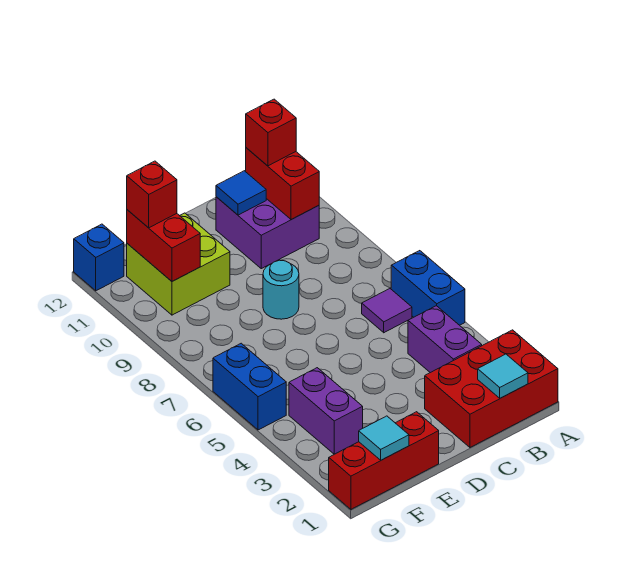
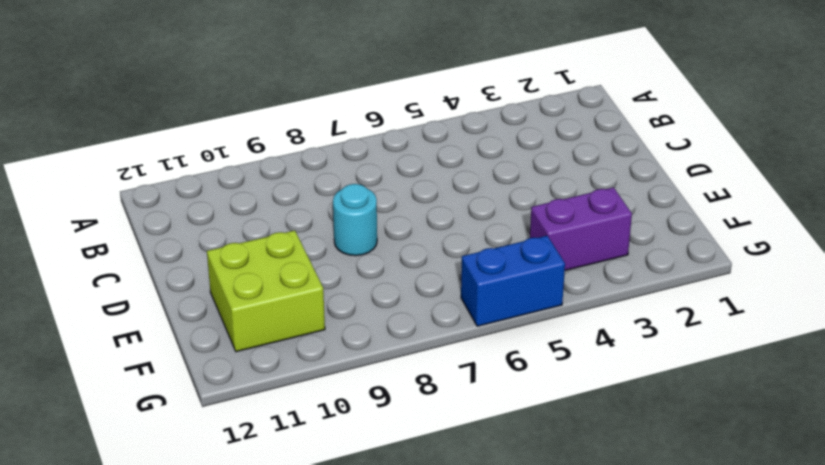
none -> red brick A1:C2 level 1
none -> blue brick A5:A6 level 1
none -> purple brick B3:B4 level 1

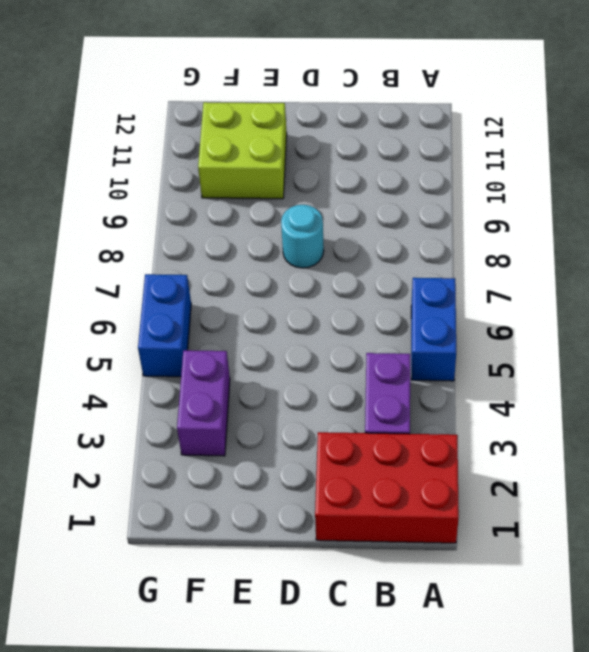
none -> purple tile B6 level 1
none -> purple brick B10:C11 level 1
none -> red brick E1:G1 level 1

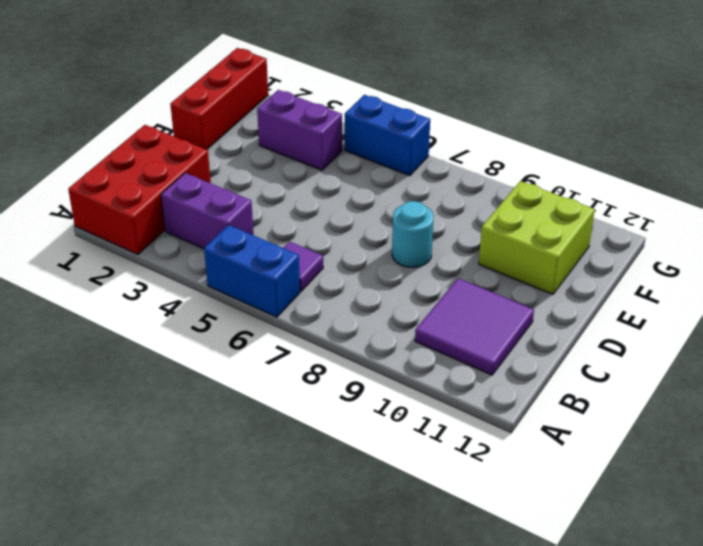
purple tile B10:C11 level 1 -> purple brick B10:C11 level 1
none -> blue brick G12 level 1
none -> cyan tile B1 level 2
none -> red brick B10:B11 level 2

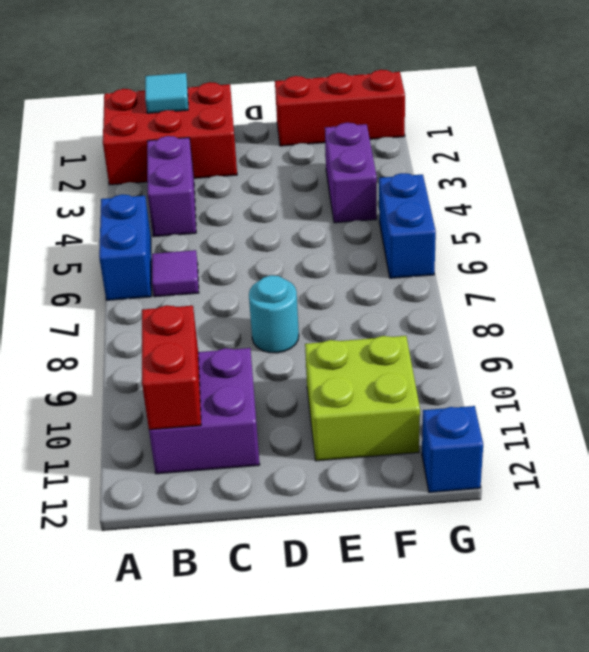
none -> blue tile C11 level 2
none -> cyan tile F1 level 2
none -> red brick F10:F11 level 2

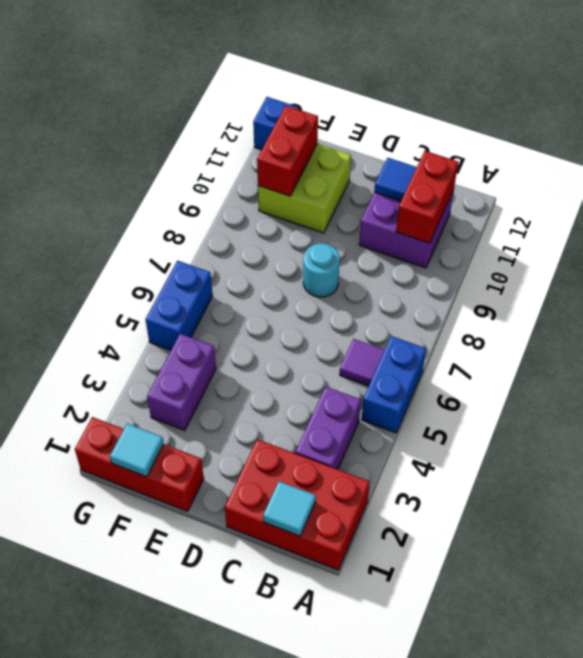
none -> red brick B11 level 3
none -> red brick F11 level 3

